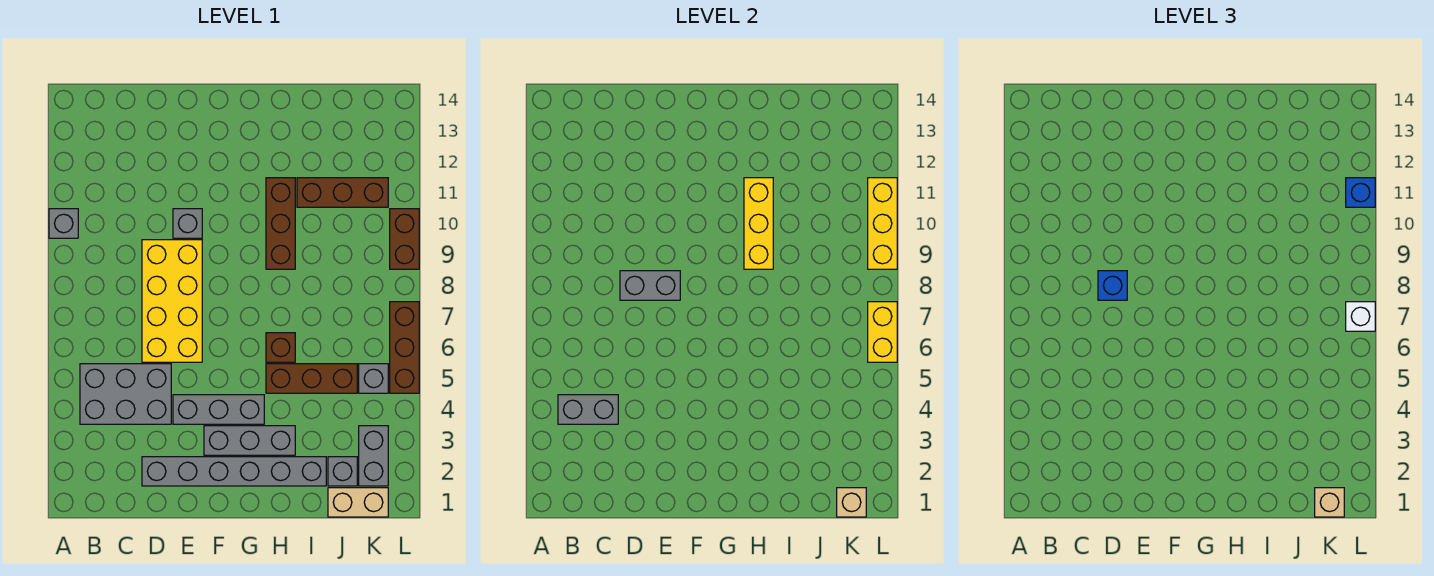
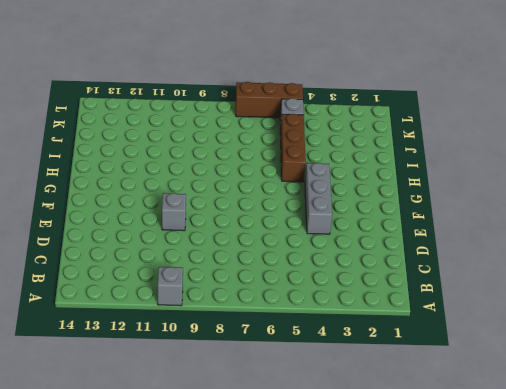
none -> grey brick B4:D5 level 1
none -> grey brick D2:I2 level 1
none -> yellow brick D6:E9 level 1

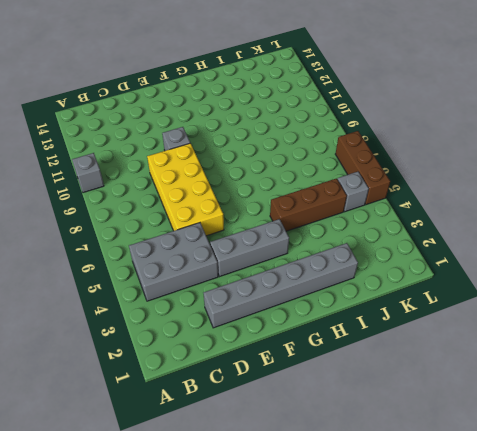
none -> grey brick F3:H3 level 1
none -> brown brick H6 level 1
none -> brown brick H9:H11 level 1

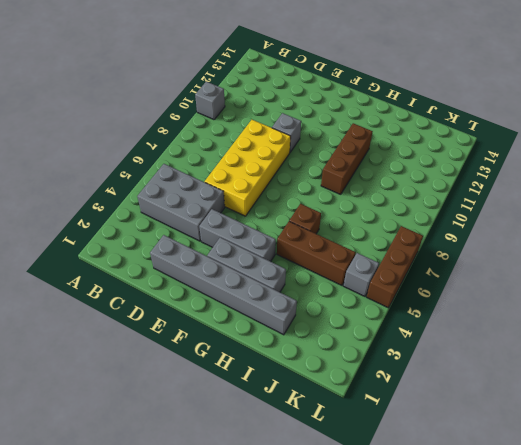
none -> brown brick I11:K11 level 1
none -> tan brick J1:K1 level 1
none -> grey brick J2 level 1

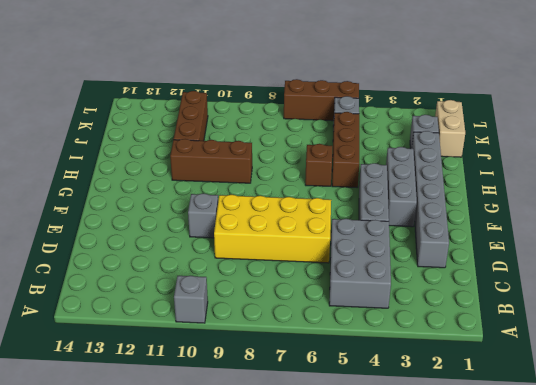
none -> grey brick K2:K3 level 1
none -> brown brick L9:L10 level 1
none -> grey brick B4:C4 level 2

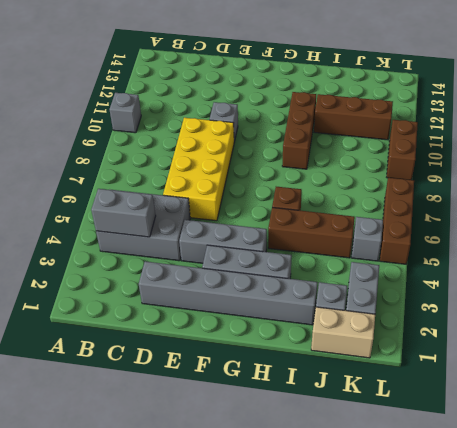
none -> grey brick D8:E8 level 2
none -> yellow brick H9:H11 level 2
none -> tan brick K1 level 2

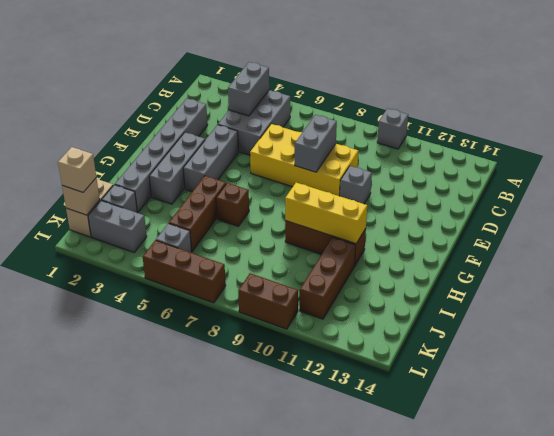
none -> yellow brick L6:L7 level 2
none -> yellow brick L9:L11 level 2
none -> blue brick D8 level 3

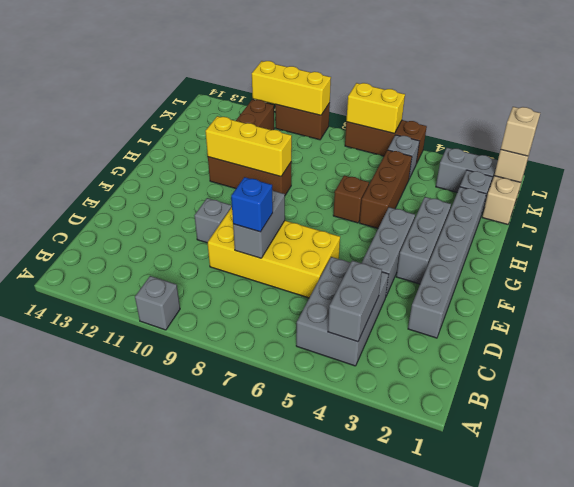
none -> white brick L7 level 3
none -> blue brick L11 level 3

